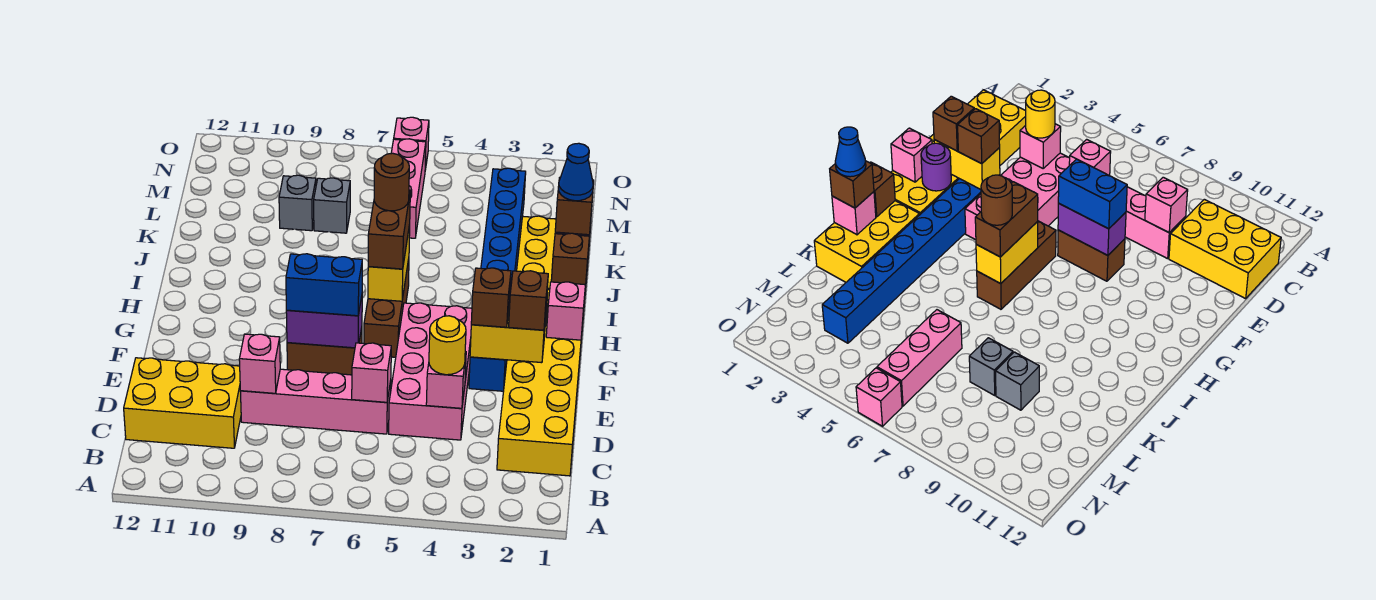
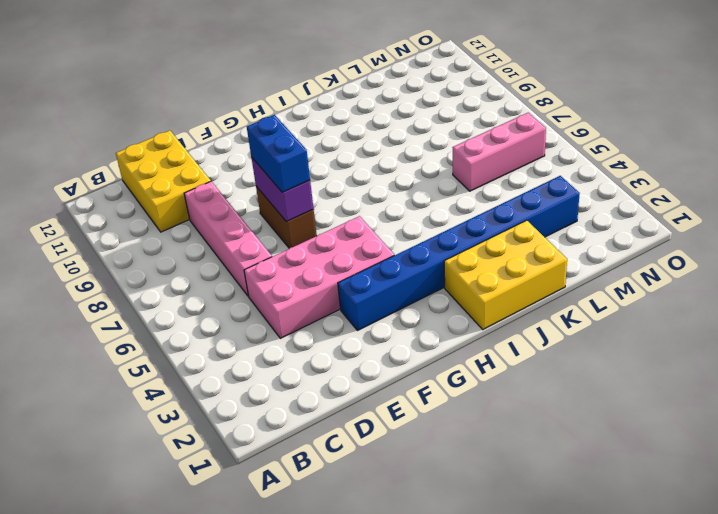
none -> yellow brick C1:H2 level 1
none -> brown brick G6:I6 level 1
none -> grey brick L8 level 1
none -> grey brick L9 level 1

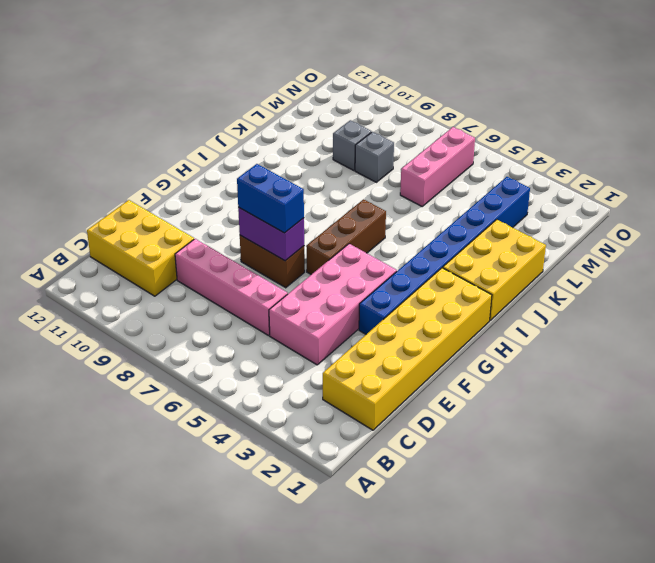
none -> pink brick O6 level 1
none -> pink brick D4 level 2
none -> pink brick D6 level 2
none -> pink brick D9 level 2

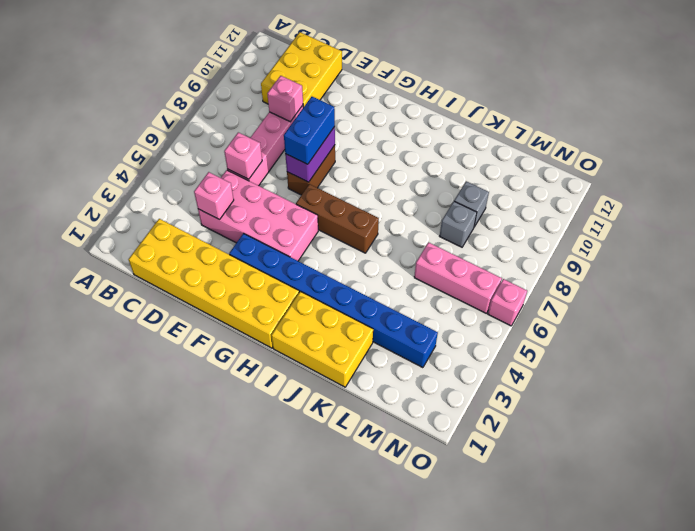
none -> yellow brick F2:F3 level 2
none -> pink brick G1 level 2
none -> purple round brick G2 level 2
none -> yellow brick H6:I6 level 2

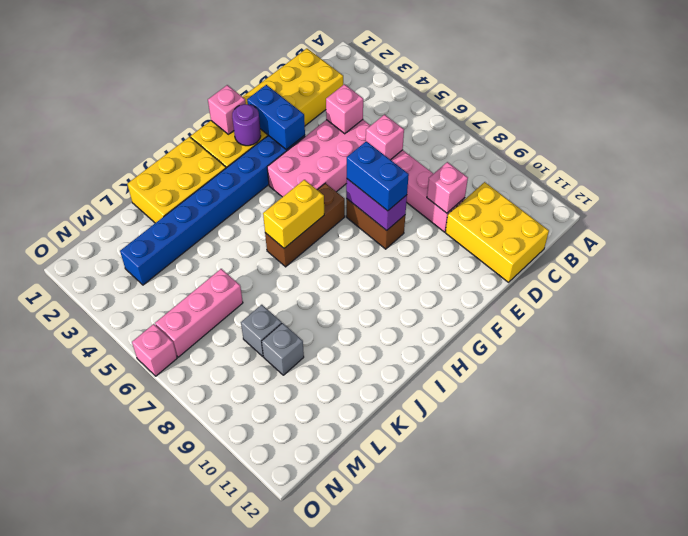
blue brick F2:F3 level 2 -> yellow brick F2:F3 level 2
none -> brown brick I1 level 2
none -> pink brick J1 level 2
none -> yellow round brick D4 level 3
none -> brown brick F2 level 3

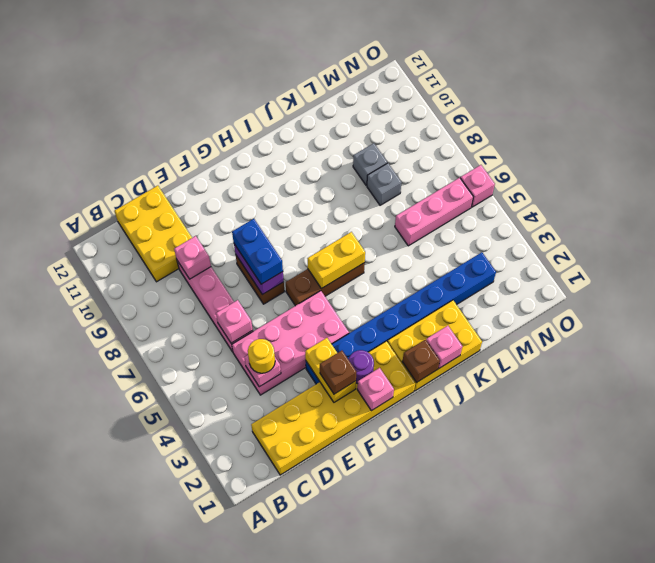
none -> brown brick F3 level 3
none -> brown brick H6:I6 level 3
none -> brown brick J1 level 3
none -> brown round brick I6 level 4

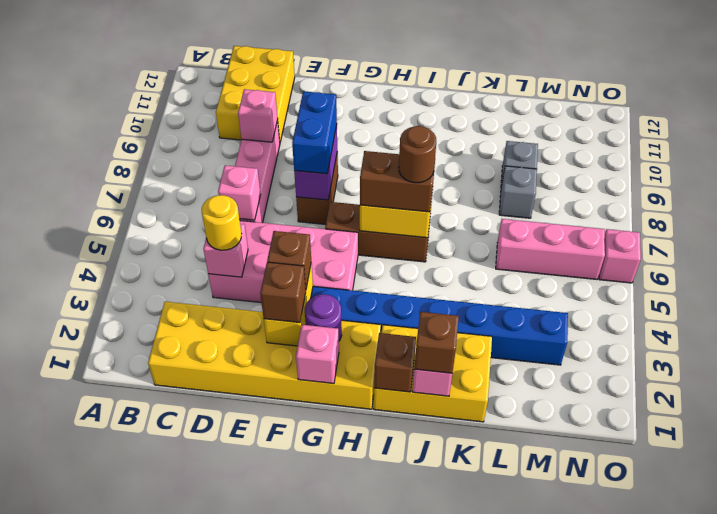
none -> blue cone J1 level 4

